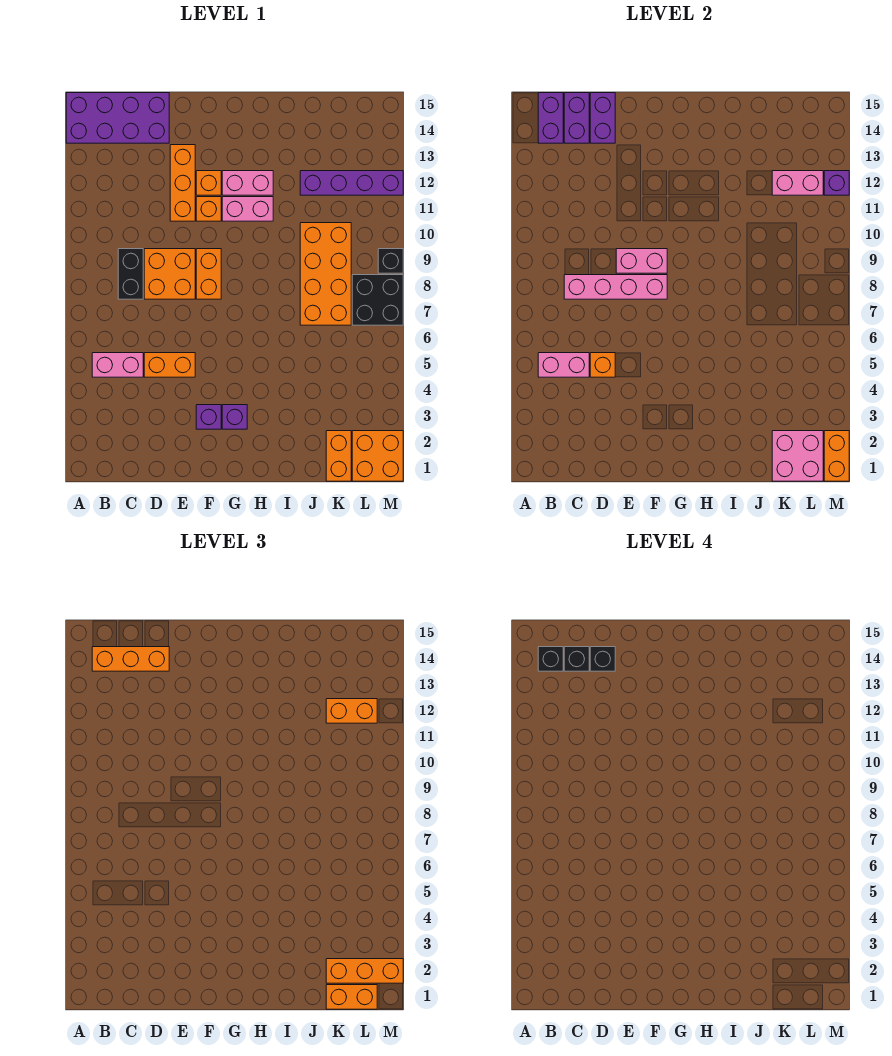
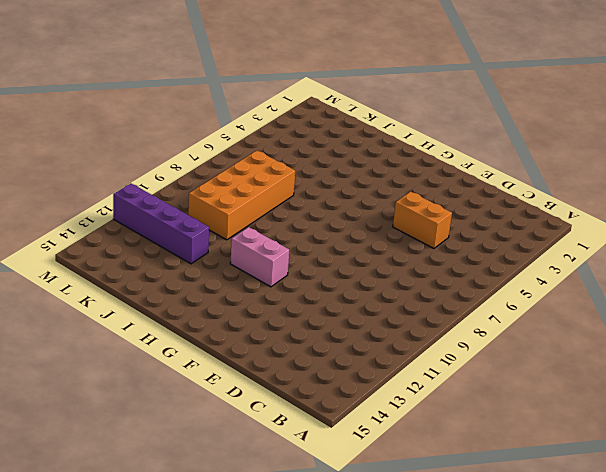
none -> purple brick A14:D15 level 1
none -> pink brick B5:C5 level 1
none -> black brick C8:C9 level 1
none -> orange brick D8:E9 level 1

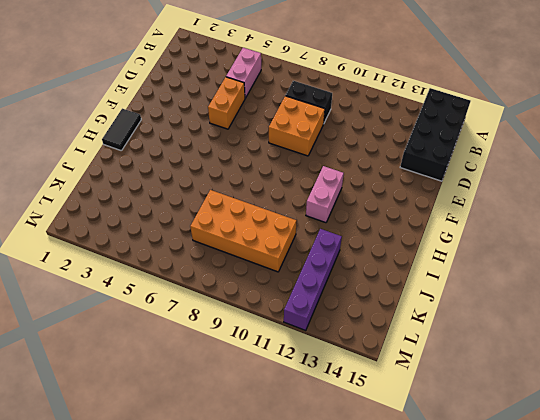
black brick A14:D15 level 1 -> purple brick A14:D15 level 1
black tile G1:H1 level 1 -> none
none -> orange brick E11:E13 level 1
none -> purple brick F3 level 1
none -> orange brick F8:F9 level 1
none -> orange brick F11 level 1

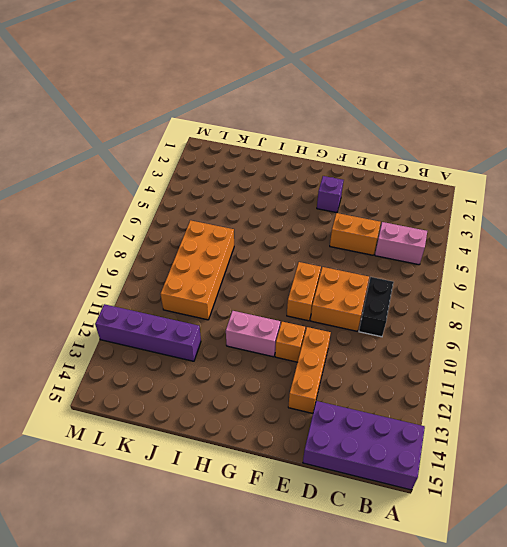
none -> orange brick F12 level 1
none -> purple brick G3 level 1
none -> pink brick G12:H12 level 1
none -> orange brick K1:K2 level 1

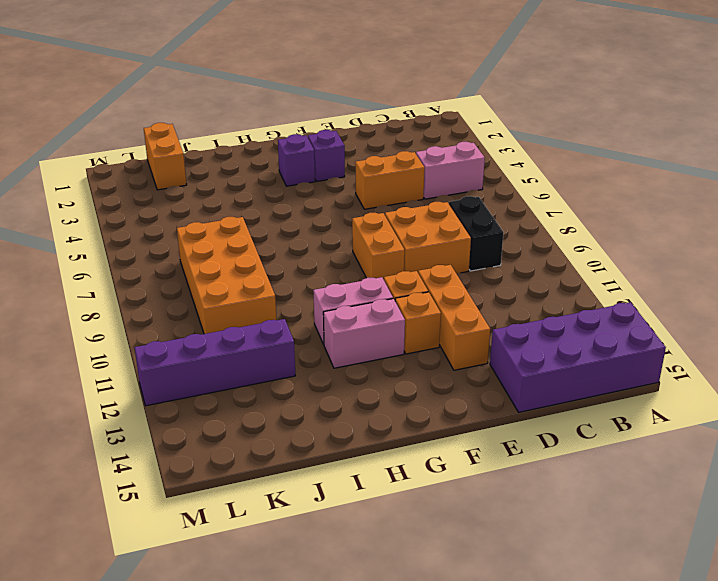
none -> orange brick L1:M2 level 1
none -> black brick L7:M8 level 1
none -> black brick M9 level 1
none -> pink brick B5:C5 level 2

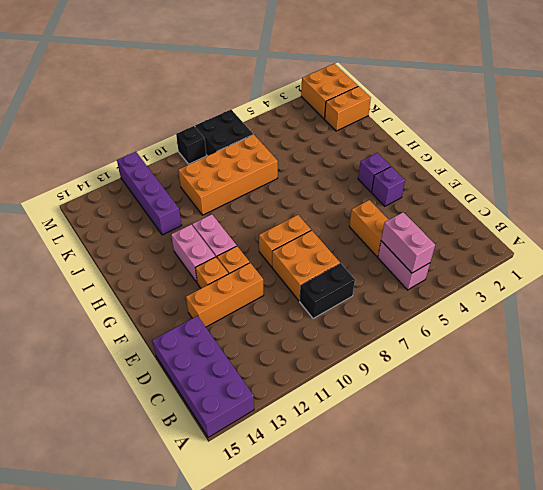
none -> purple brick B14:B15 level 2
none -> pink brick C8:F8 level 2
none -> purple brick C14:C15 level 2
none -> orange brick D5 level 2

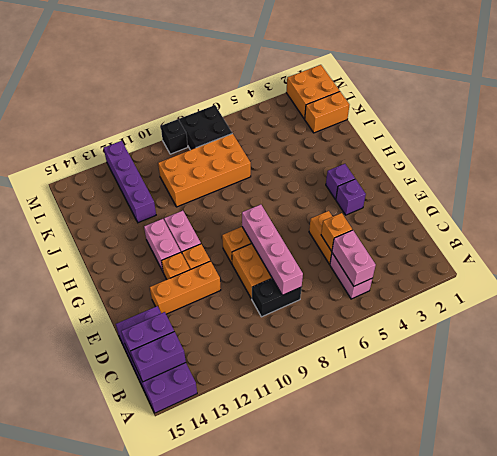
none -> purple brick D14:D15 level 2
none -> pink brick E9:F9 level 2
none -> pink brick K1:L2 level 2
none -> pink brick K12:L12 level 2

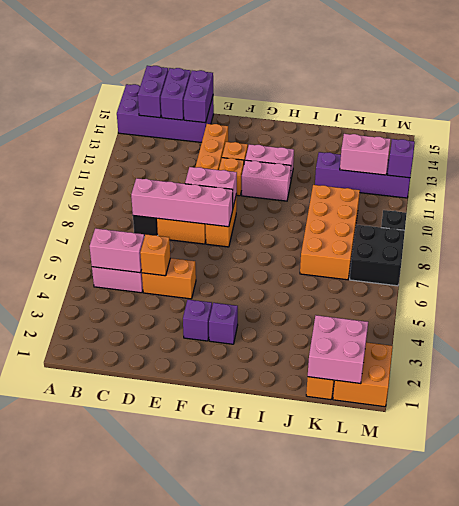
none -> orange brick M1:M2 level 2
none -> orange brick B14:D14 level 3
none -> orange brick K1:L1 level 3
none -> orange brick K2:M2 level 3

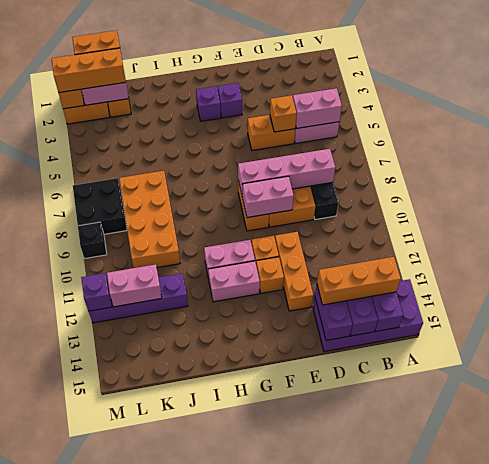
none -> orange brick K12:L12 level 3
none -> black brick B14 level 4
none -> black brick C14 level 4
none -> black brick D14 level 4

